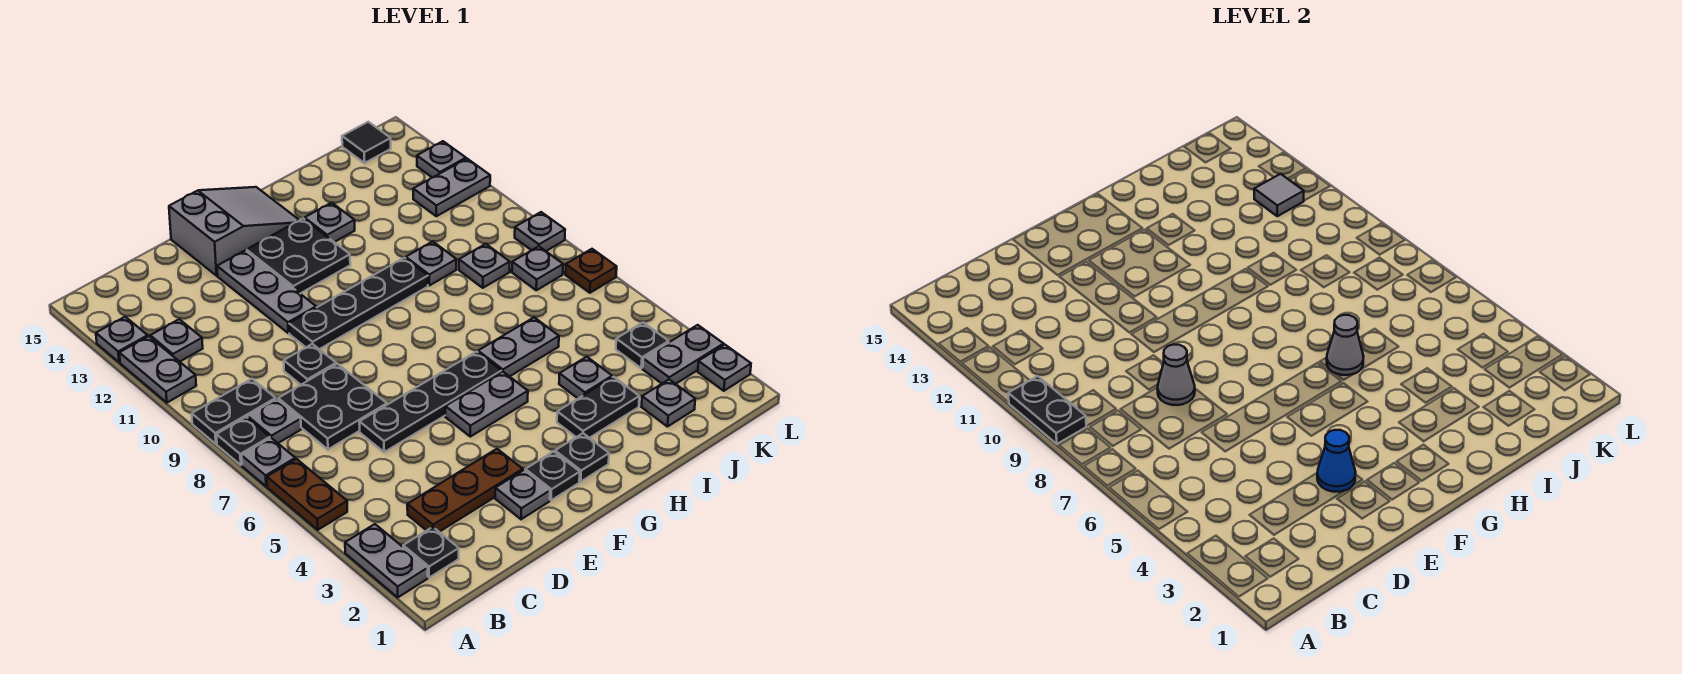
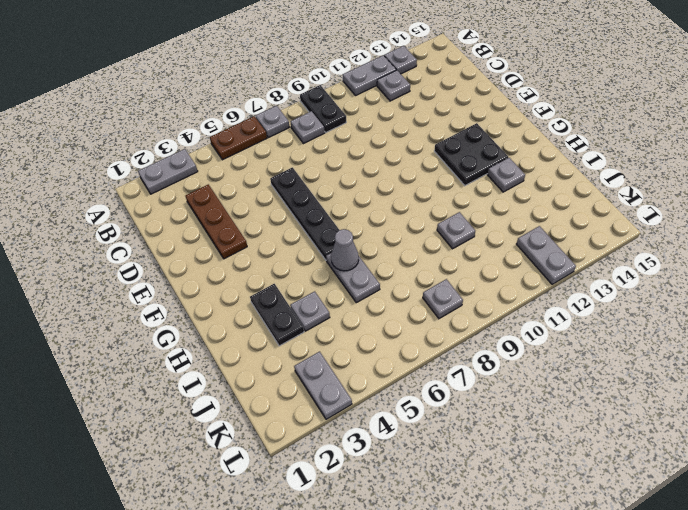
none -> black plate A8 level 1
none -> black plate B2 level 1
none -> black plate C7:D8 level 1
none -> black plate D9 level 1

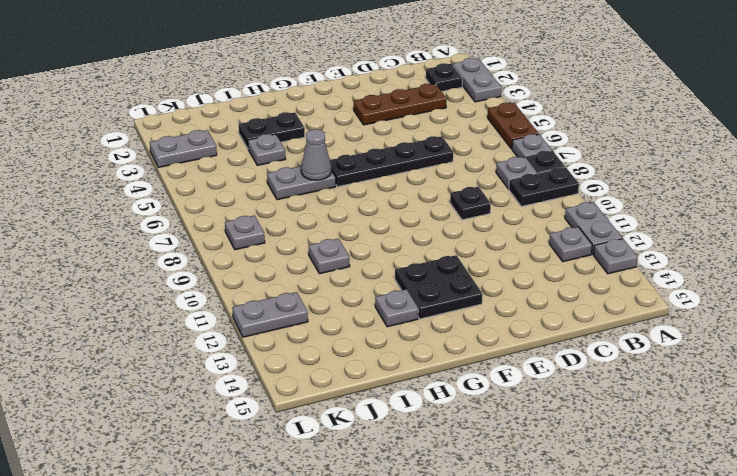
none -> black plate C7:D8 level 1
none -> grey plate E2 level 1
none -> black plate E10:H10 level 1
none -> grey plate E11:E13 level 1

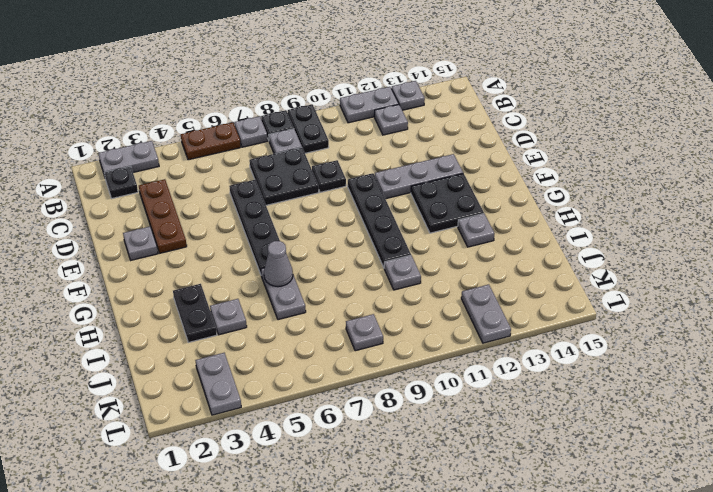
none -> grey slope E14:G15 level 1 top E
none -> black plate F2 level 1
none -> grey plate F5:G5 level 1
none -> black plate G2 level 1

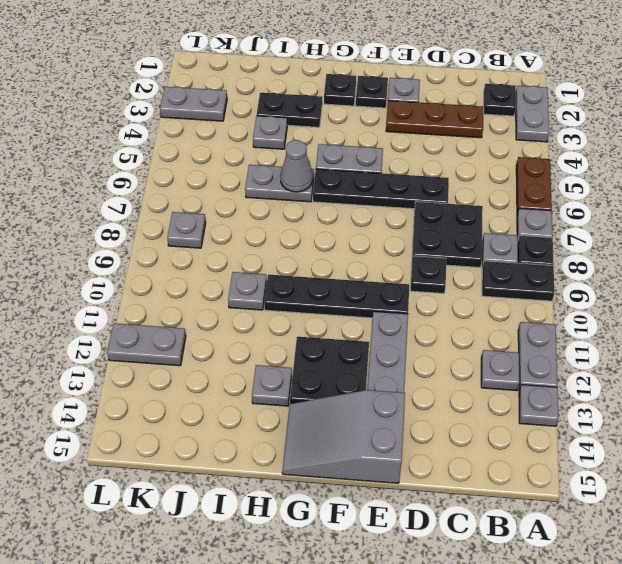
none -> grey plate J2 level 1
none -> grey plate J9 level 1
none -> black plate K4 level 1
none -> black tile K15 level 1

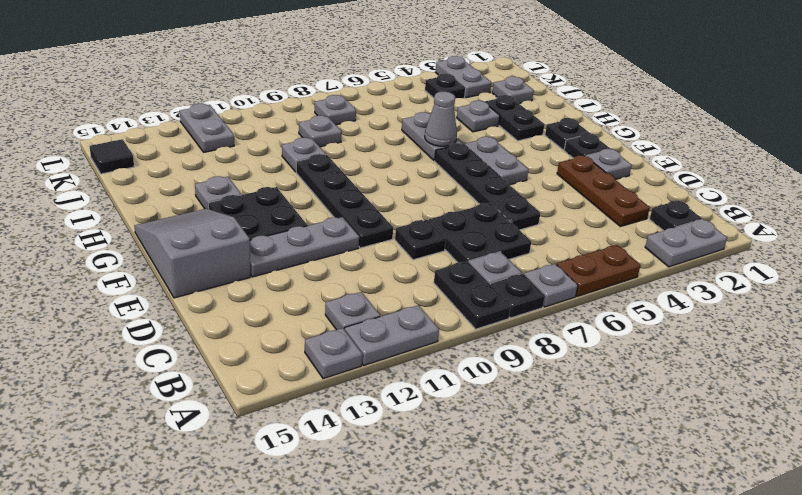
none -> grey plate L2 level 1
none -> brown plate L7 level 1
none -> grey plate L9 level 1
none -> grey plate L13 level 1

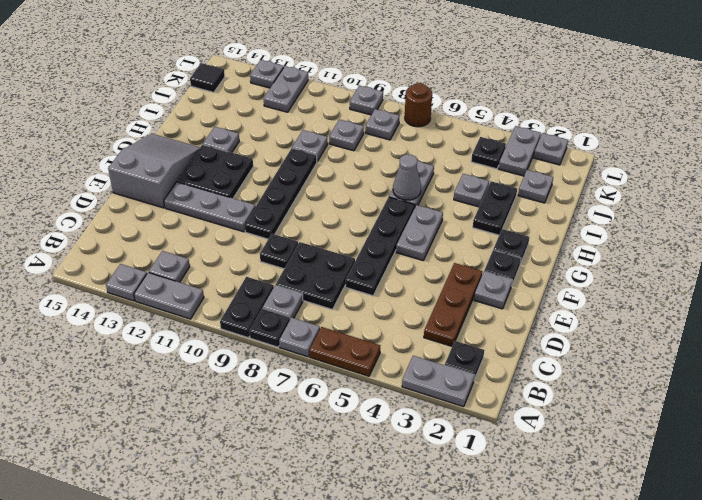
brown round brick L7 level 1 -> brown plate L7 level 1
none -> black plate A9:A10 level 2
none -> grey cone D8 level 2
none -> blue cone E3 level 2
none -> grey tile K12 level 2

